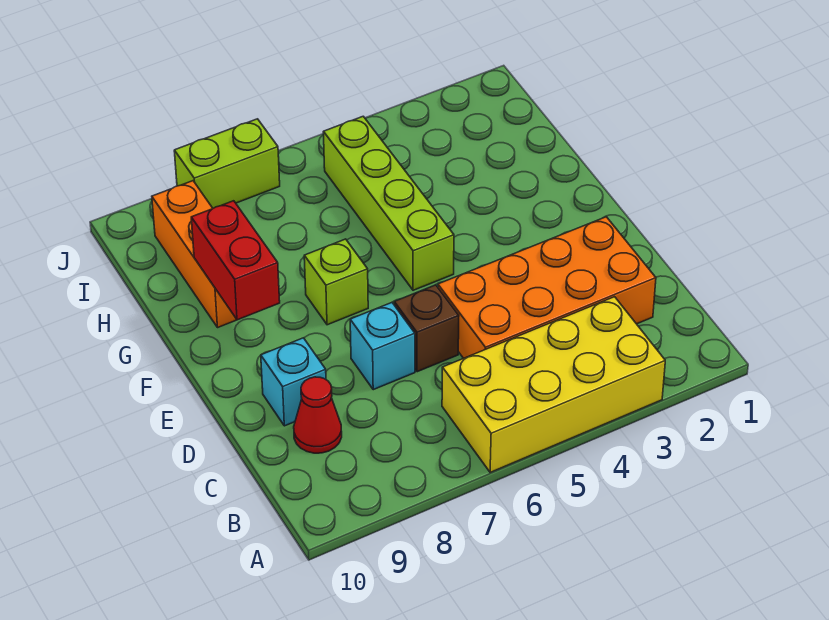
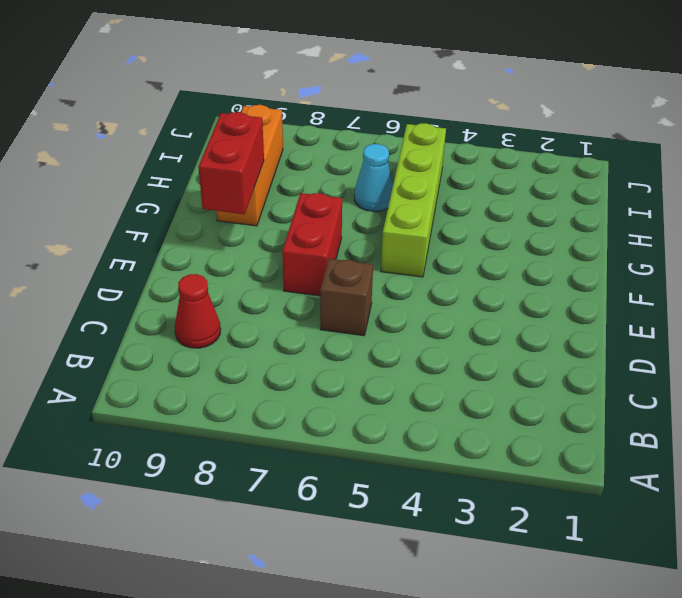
red brick E7:F7 level 1 -> lime brick F7 level 1
cyan cone H6 level 1 -> none
none -> yellow brick A3:B6 level 1
none -> orange brick C2:D5 level 1

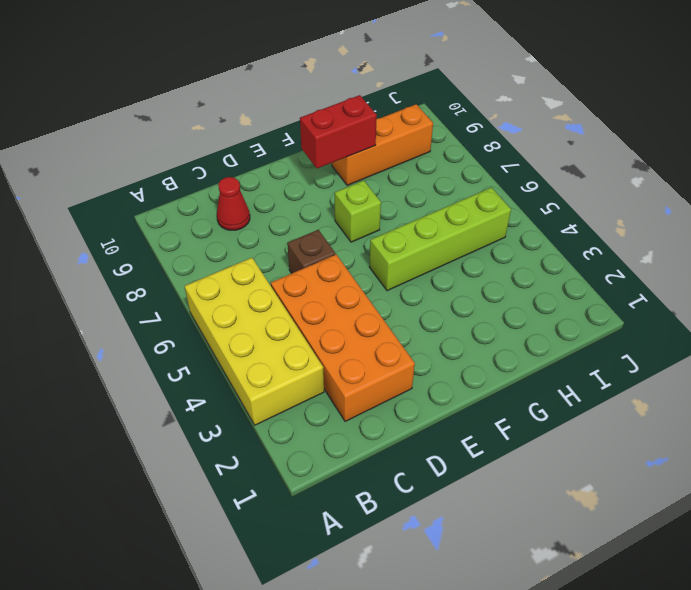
none -> cyan brick D7 level 1
none -> cyan brick D9 level 1

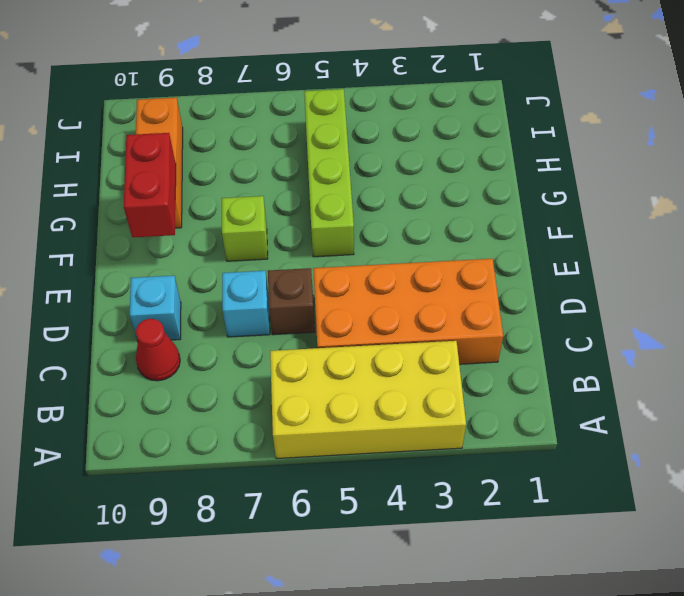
none -> lime brick J7:J8 level 1

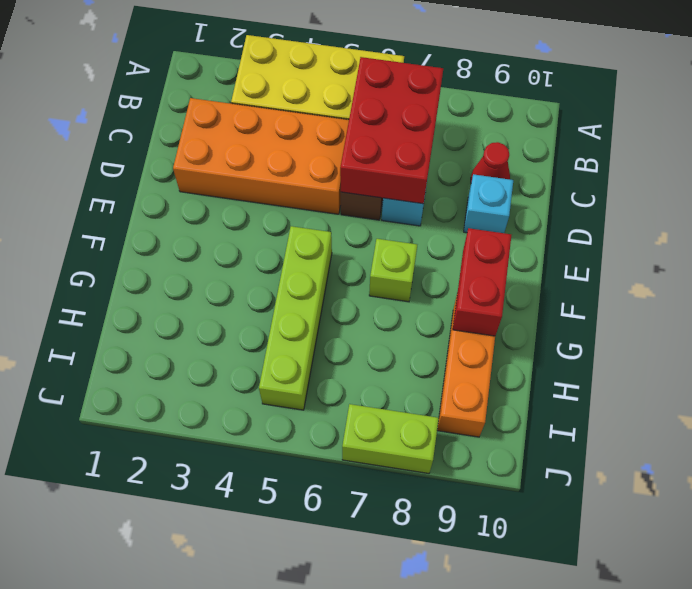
red brick B6:D7 level 2 -> none

